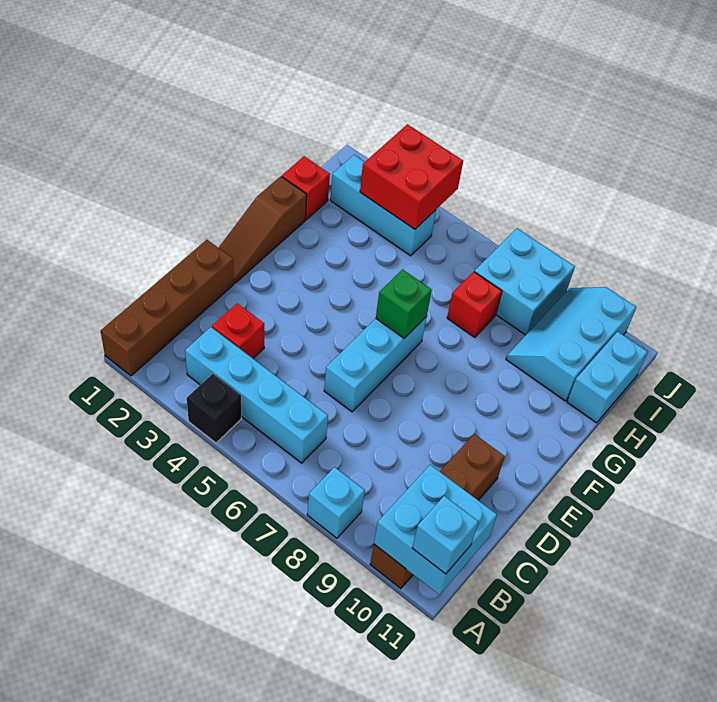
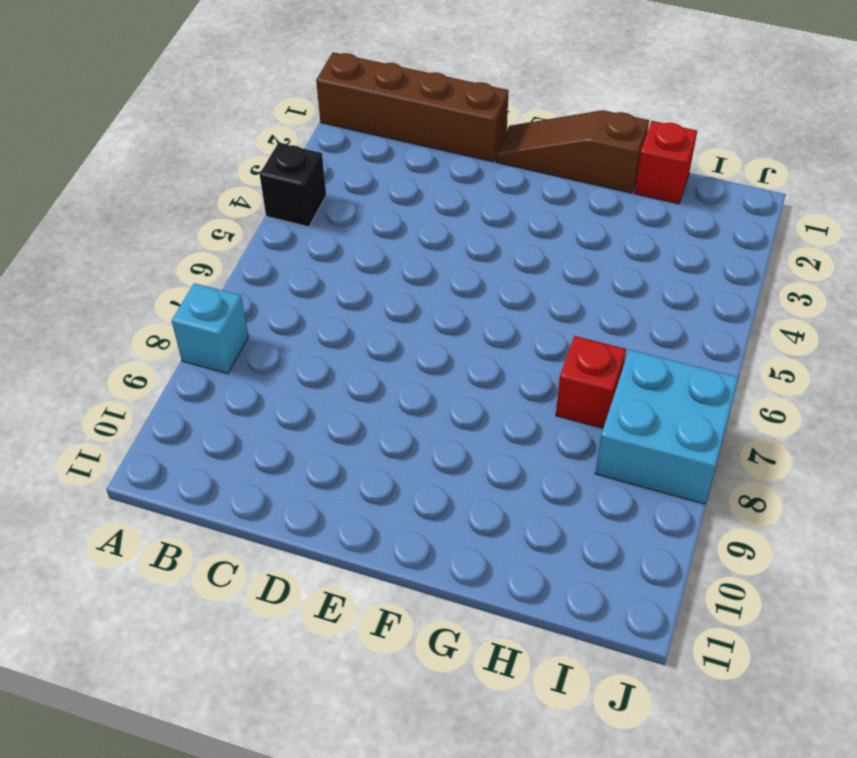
none -> brown brick A10:D10 level 1
none -> cyan brick B3:B6 level 1
none -> red brick C3 level 1

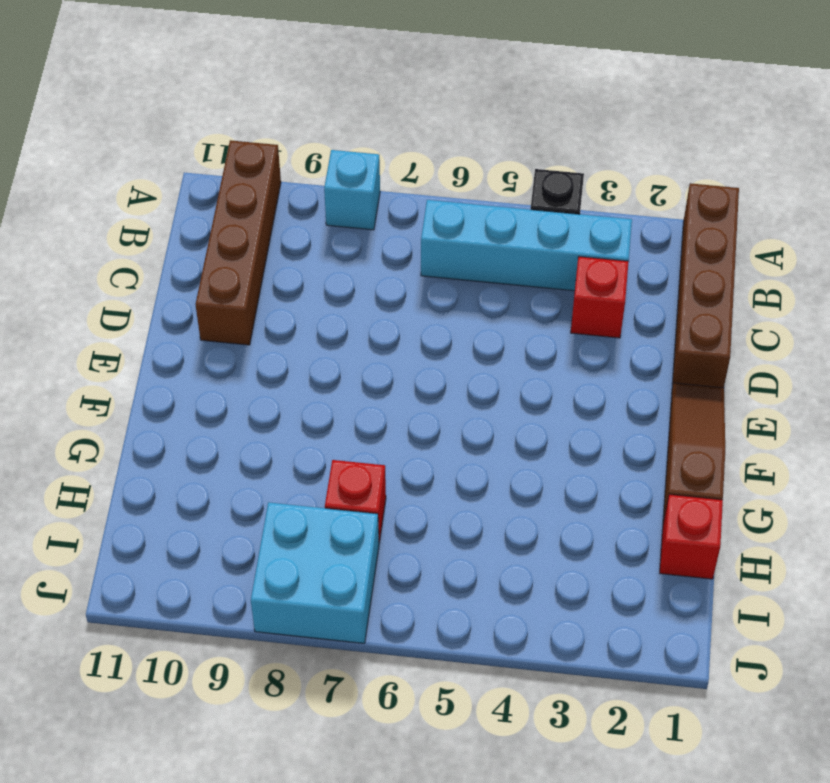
none -> cyan brick D6:F6 level 1
none -> cyan slope H9:J10 level 1 top 10
none -> cyan brick H11:I11 level 1

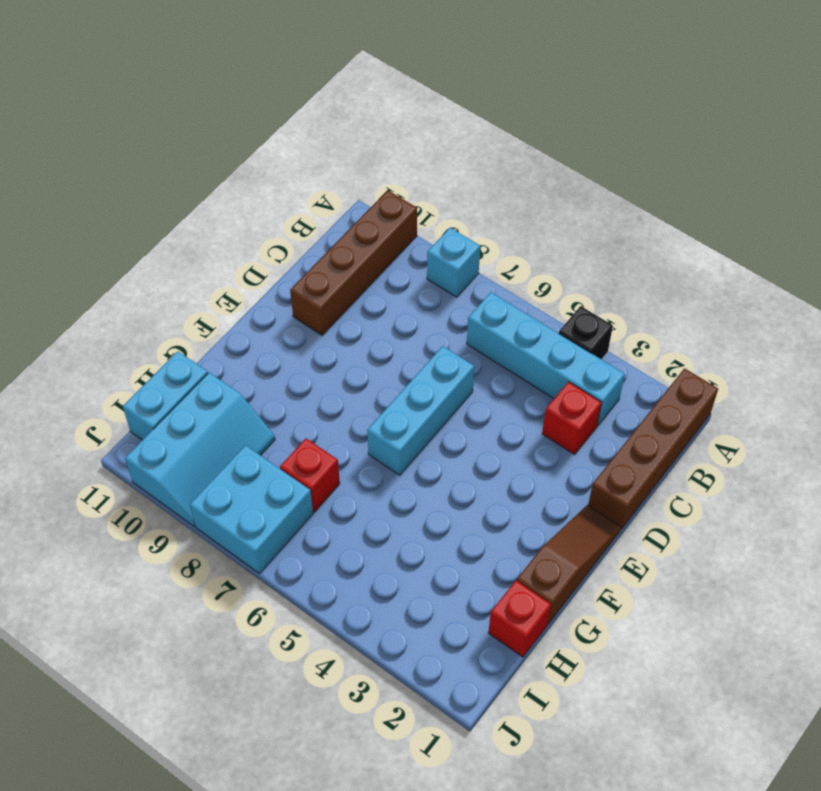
none -> cyan brick I2:I4 level 1
none -> cyan brick A10:B11 level 2
none -> green brick F6 level 2

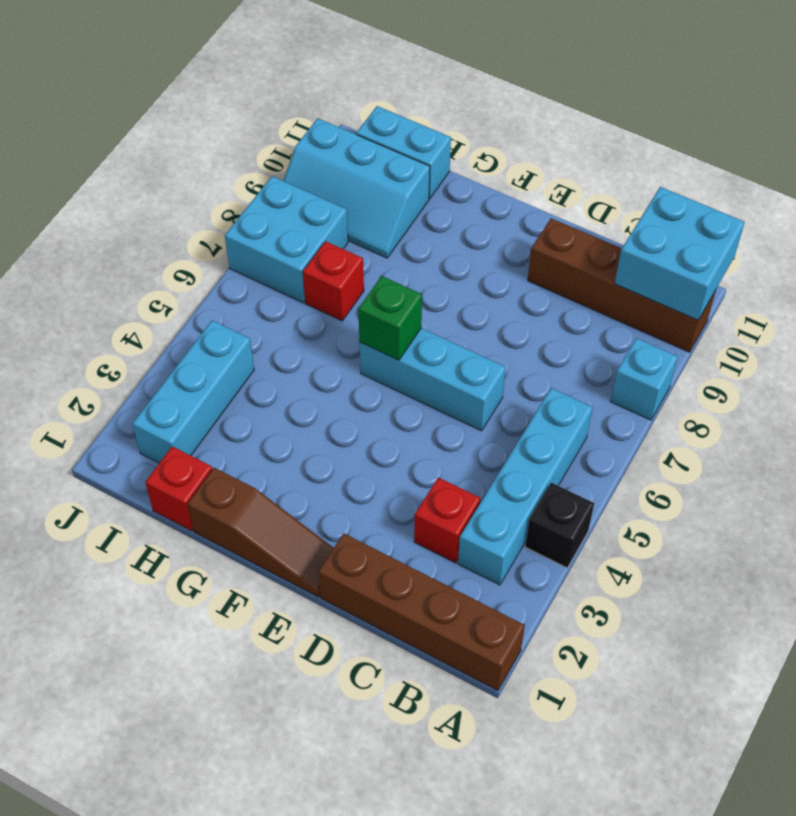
none -> red brick I3:J4 level 2
none -> cyan brick A11 level 3

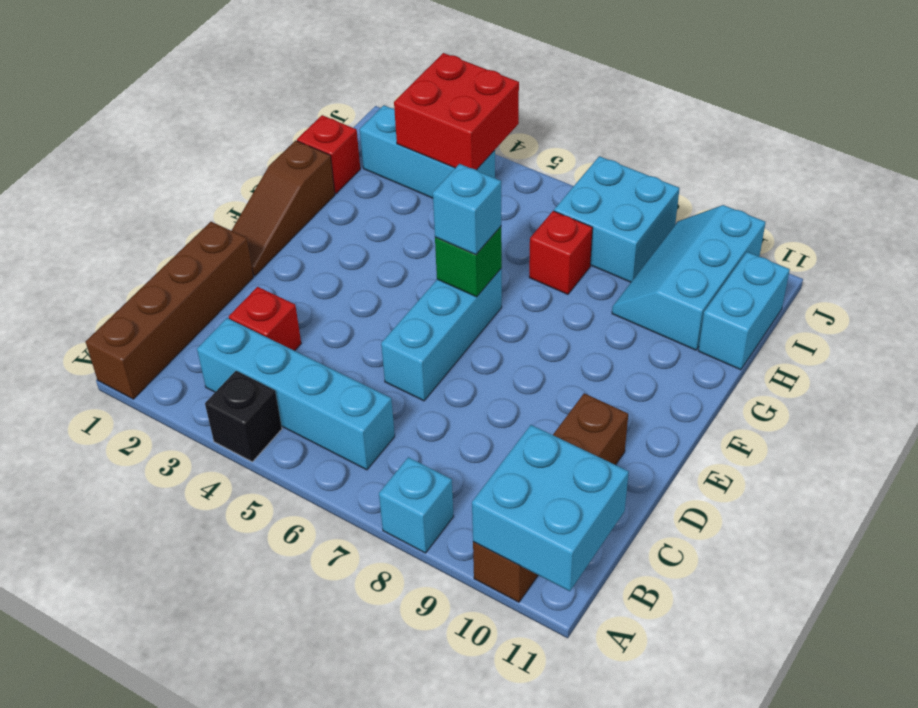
cyan brick F6 level 3 -> cyan brick A11 level 3

